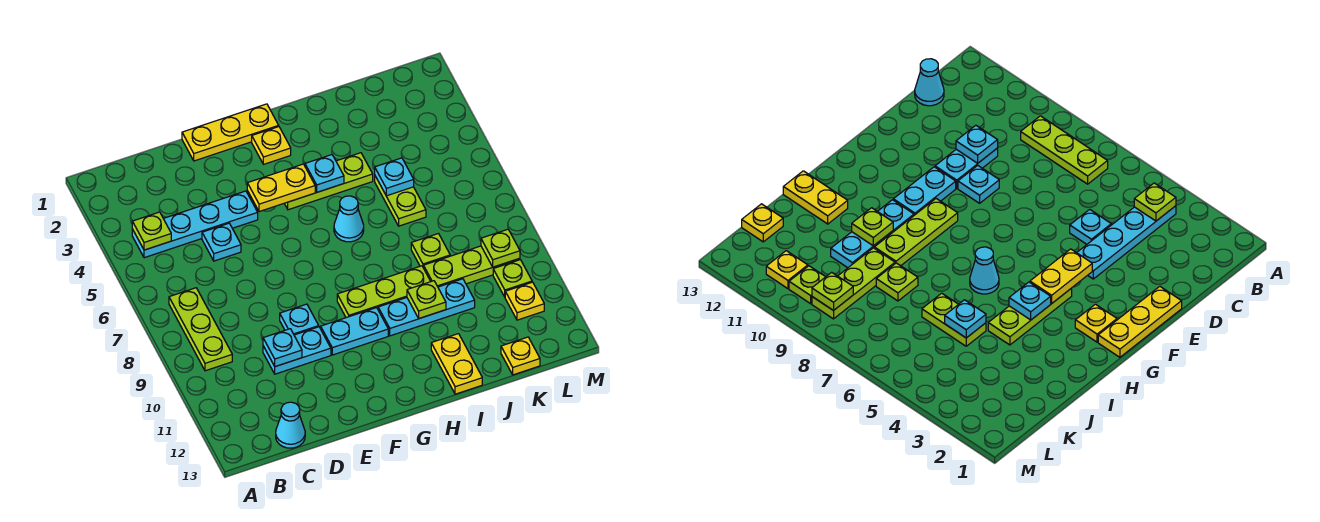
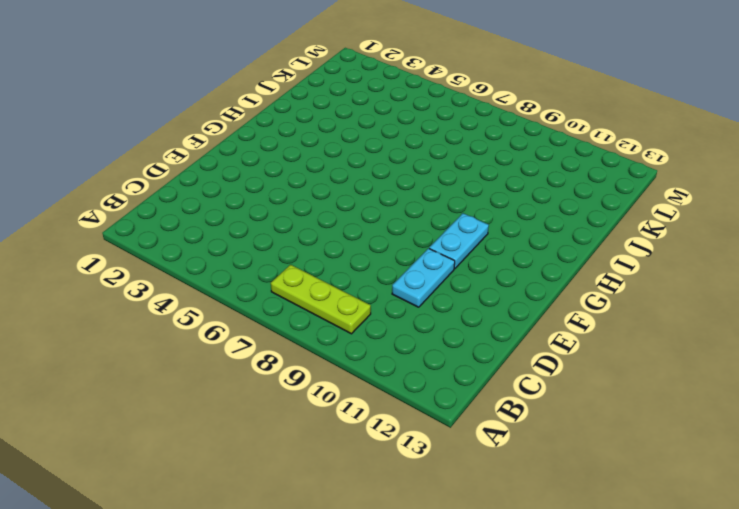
none -> cyan plate B4:E4 level 1
none -> cyan cone C13 level 1
none -> cyan plate D5 level 1

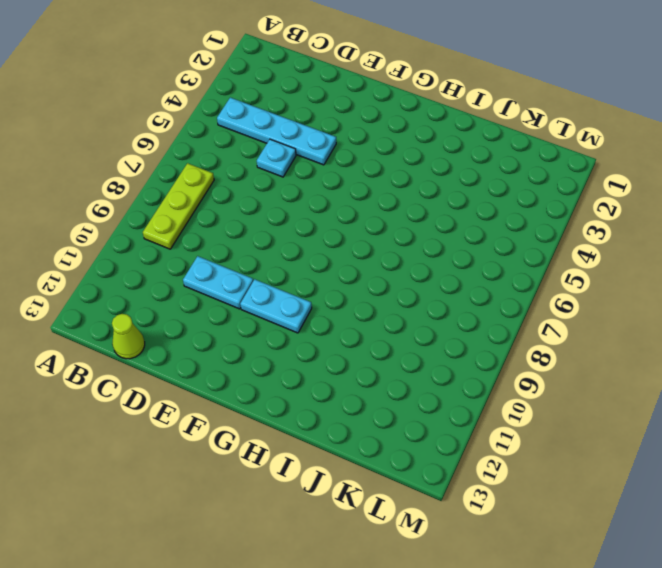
lime cone C13 level 1 -> cyan cone C13 level 1
none -> yellow plate E1:G1 level 1
none -> cyan plate E9 level 1
none -> yellow plate G2 level 1

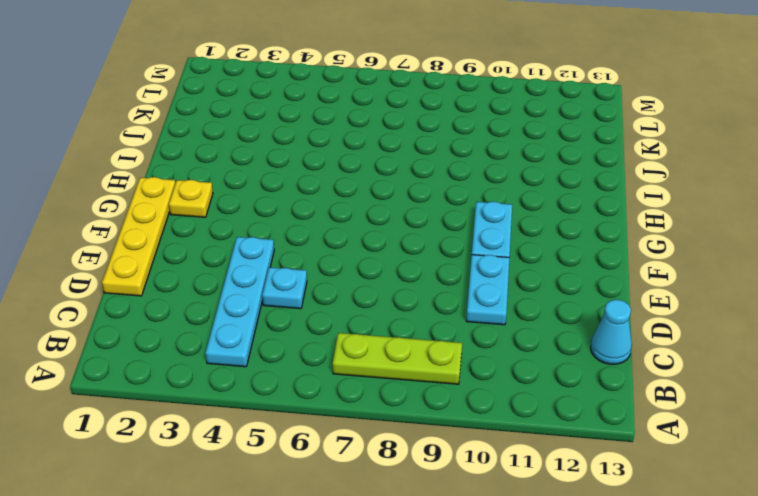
yellow plate D1:G1 level 1 -> yellow plate E1:G1 level 1
none -> cyan plate E9 level 1
none -> lime plate G4:I4 level 1
none -> lime plate G9:I9 level 1

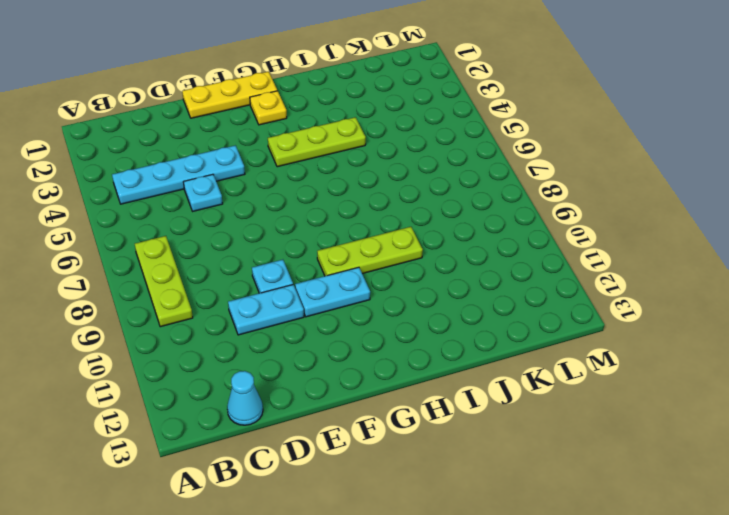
none -> cyan cone H6 level 1
none -> cyan plate H10:J10 level 1
none -> yellow plate I12:I13 level 1

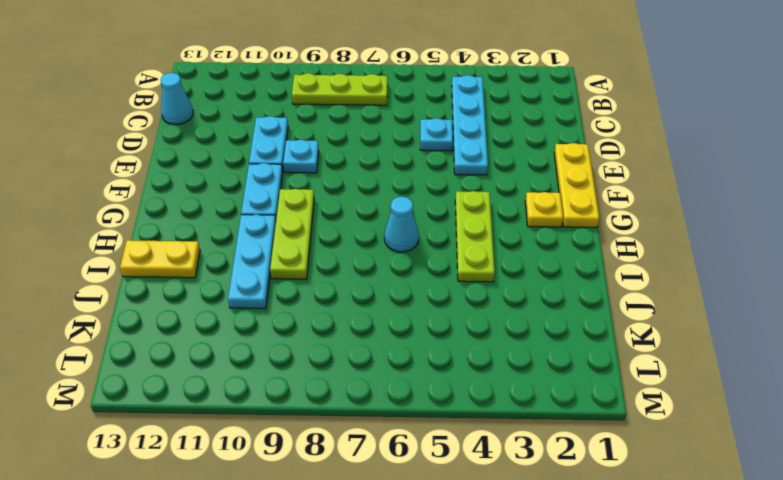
none -> lime plate J5:J6 level 1
none -> lime plate J8 level 1
none -> lime plate J9:L9 level 1

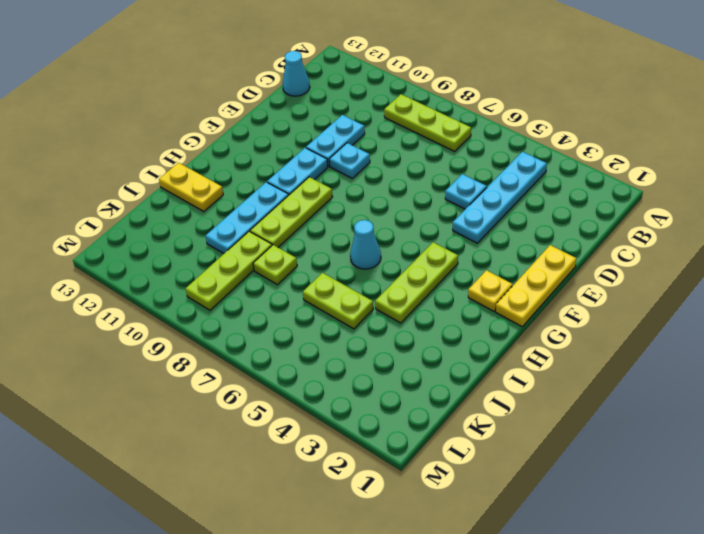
none -> yellow plate K13 level 1
none -> lime plate L10 level 1
none -> yellow plate L11 level 1

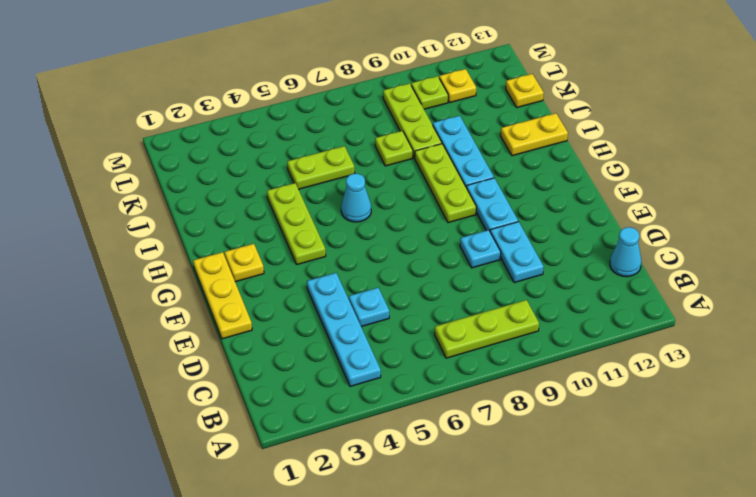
none -> lime plate B4 level 2
none -> cyan plate D10 level 2
none -> yellow plate F4:G4 level 2

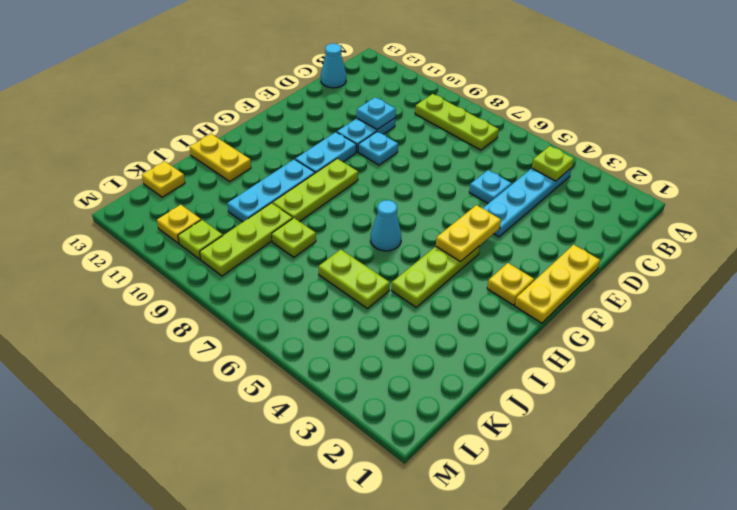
none -> cyan plate H4 level 2
none -> lime plate I10 level 2
none -> cyan plate J5 level 2

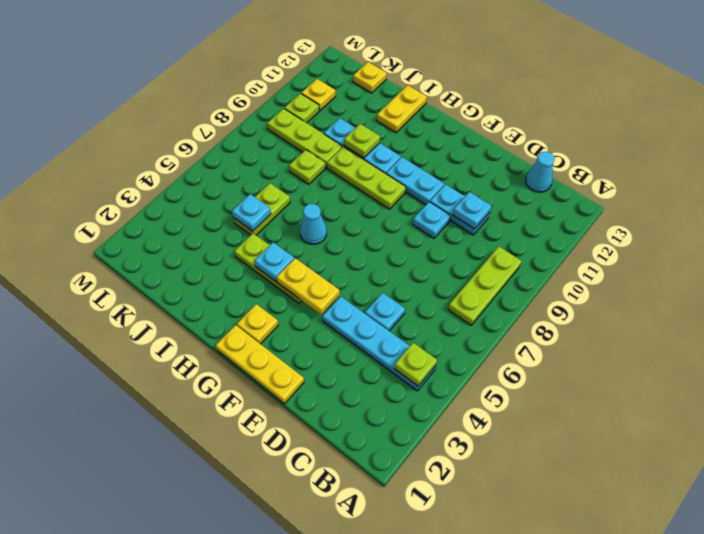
none -> lime plate L9 level 2

